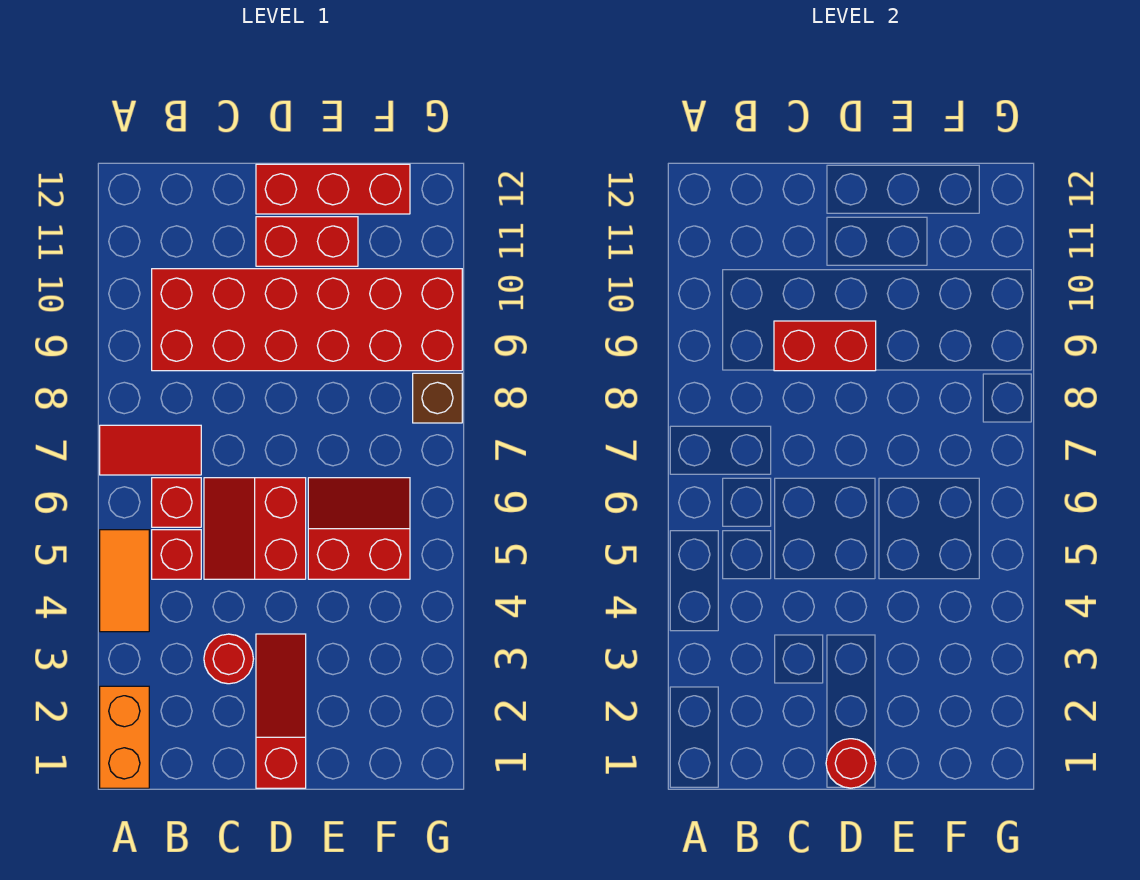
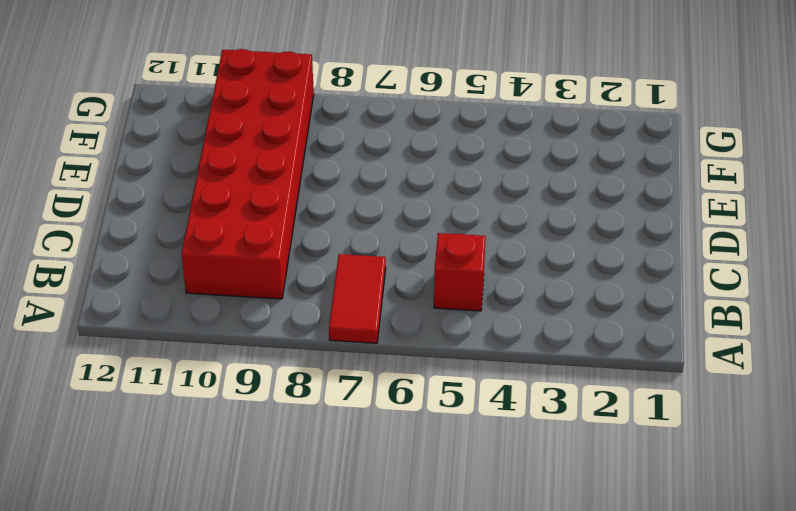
none -> orange brick A1:A2 level 1
none -> orange tile A4:A5 level 1
none -> red brick B6 level 1

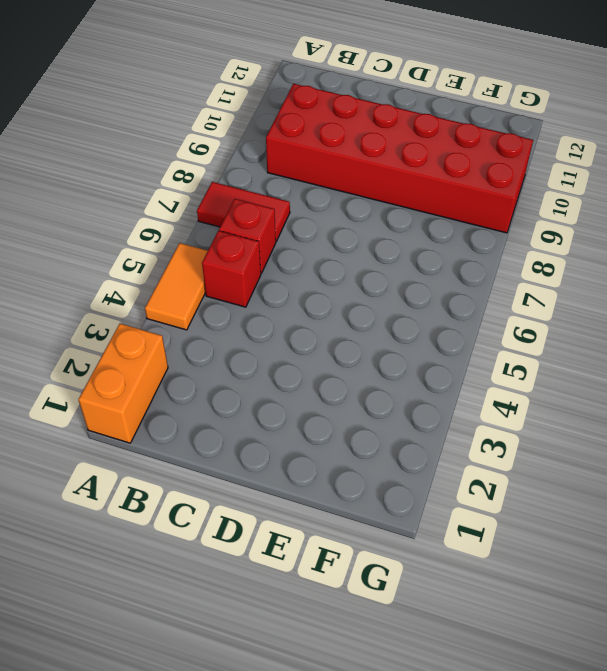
none -> red round brick C3 level 1
none -> red slope C5:D6 level 1 top D
none -> red slope D1:D3 level 1 top 1

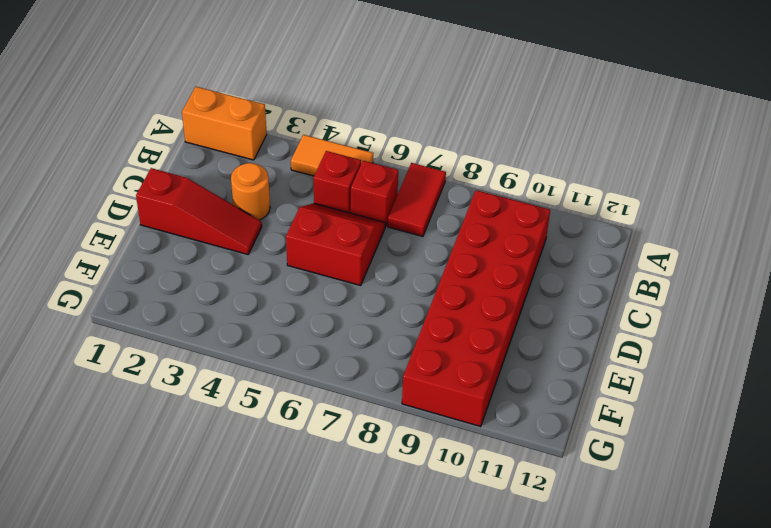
orange round brick C3 level 1 -> red round brick C3 level 1
none -> red brick D11:E11 level 1
none -> red brick D12:F12 level 1
none -> red slope E5:F6 level 1 top 5

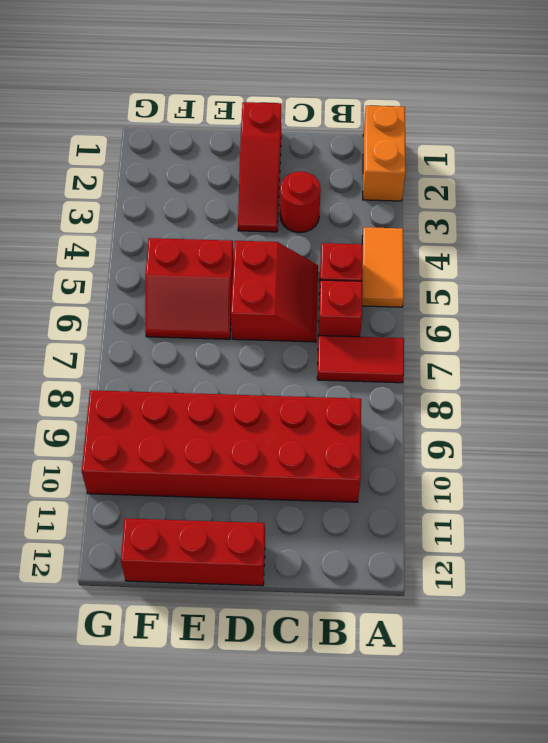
none -> red brick D11:E11 level 1
none -> brown brick G8 level 1
none -> red brick C9:D9 level 2

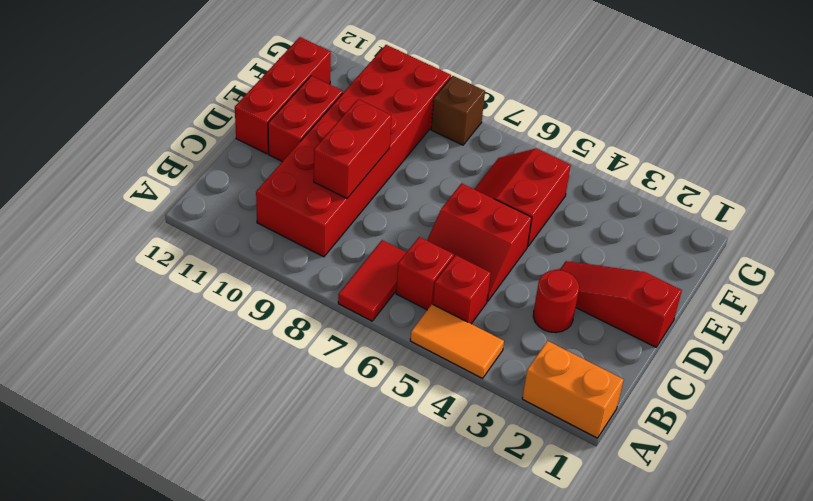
none -> red round brick D1 level 2

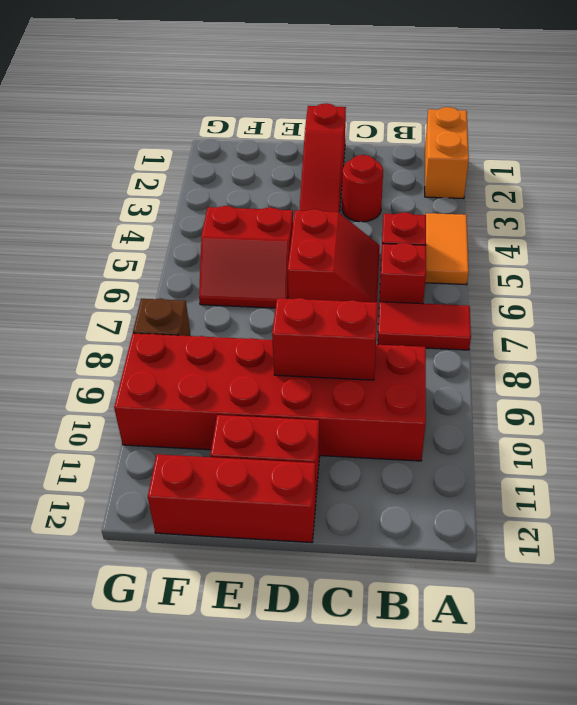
none -> red round brick D1 level 2

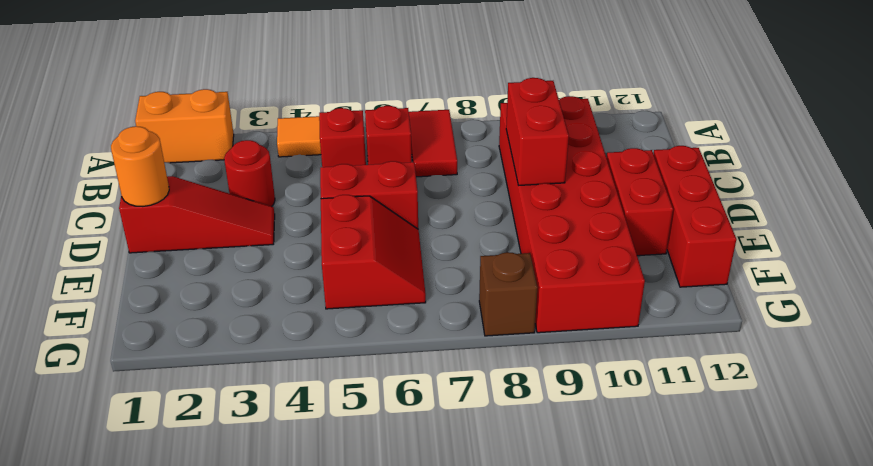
orange round brick D1 level 2 -> red round brick D1 level 2

